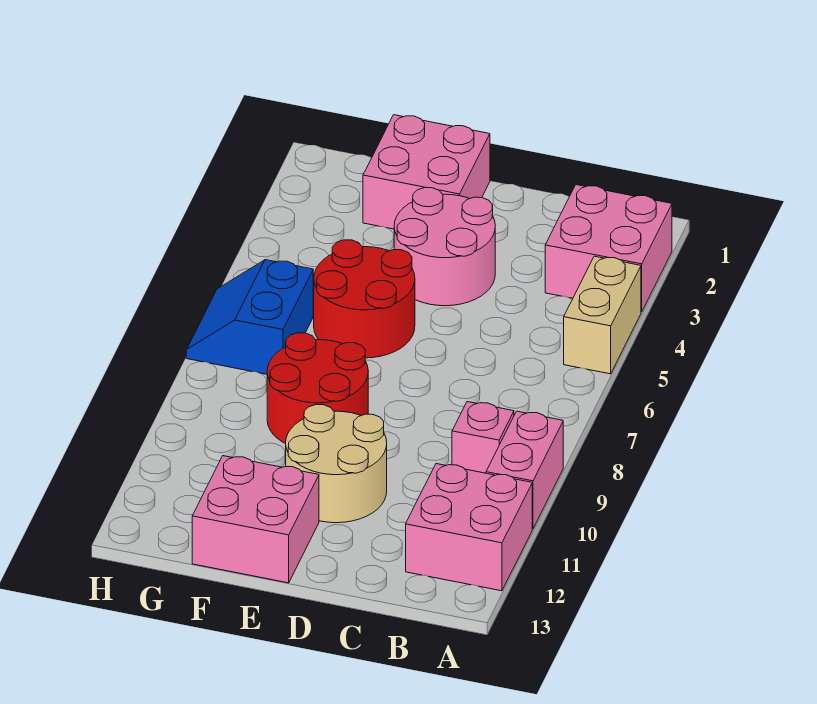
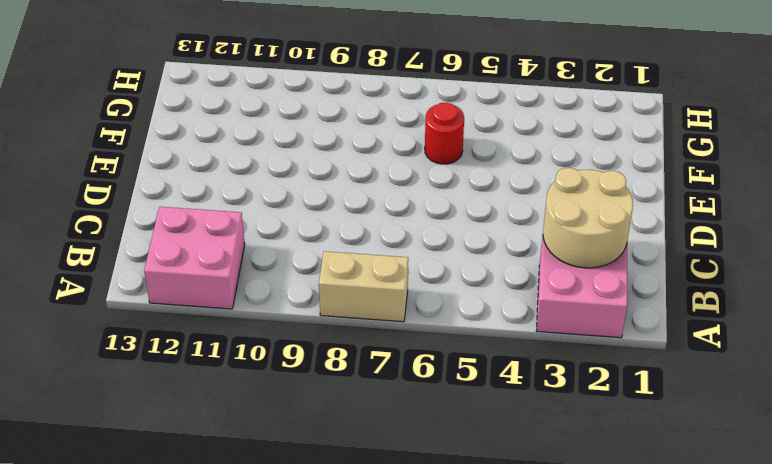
tan brick A7:A8 level 1 -> tan brick A4:A5 level 1
tan round brick B2:C3 level 2 -> tan round brick D10:E11 level 1
red round brick F6 level 1 -> red round brick E5:F6 level 1
none -> pink brick A9:A10 level 1
none -> pink brick B9 level 1
none -> pink round brick D3:E4 level 1

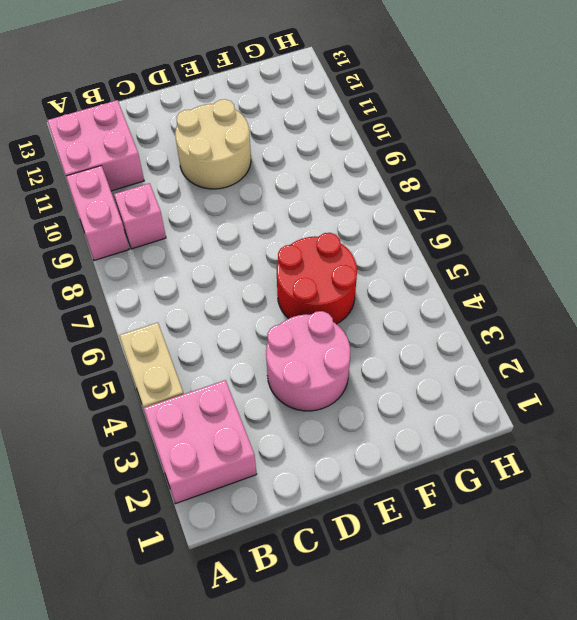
none -> pink brick E1:F2 level 1
none -> red round brick E8:F9 level 1
none -> pink brick E12:F13 level 1

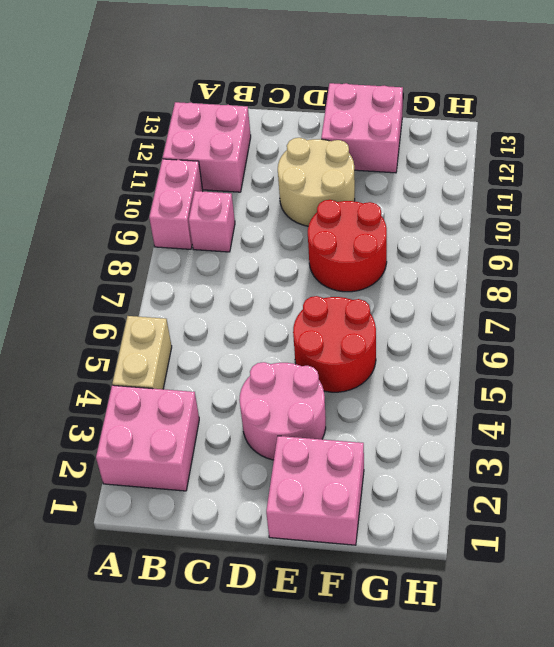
none -> blue slope G6:H7 level 1 top G

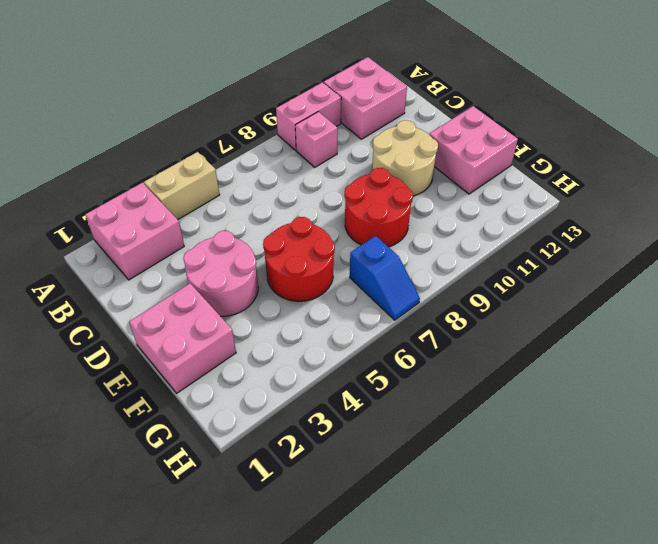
blue slope G7:H7 level 1 top G -> blue slope G6:H7 level 1 top G

